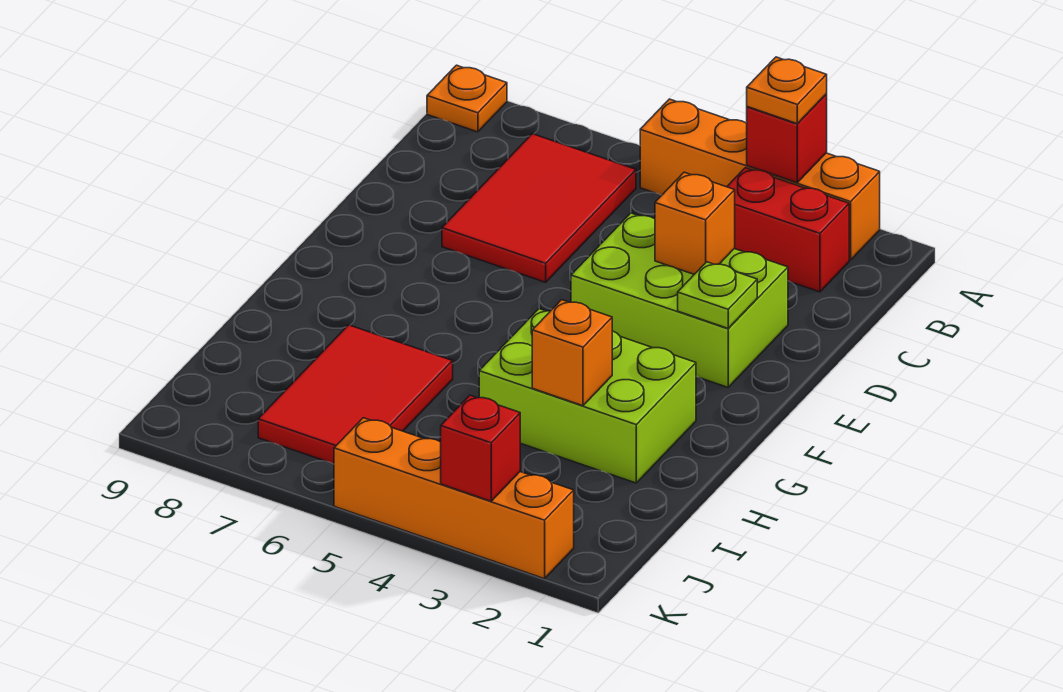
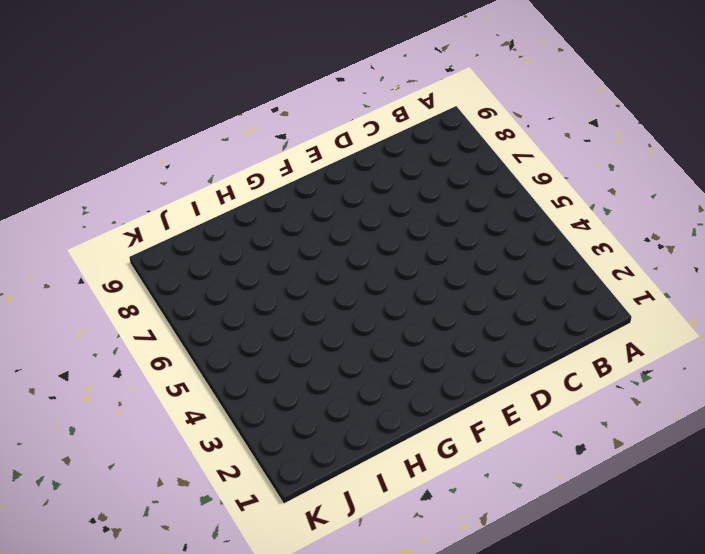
none -> orange brick A2:A5 level 1
none -> orange plate A9 level 1
none -> red brick B2:B3 level 1

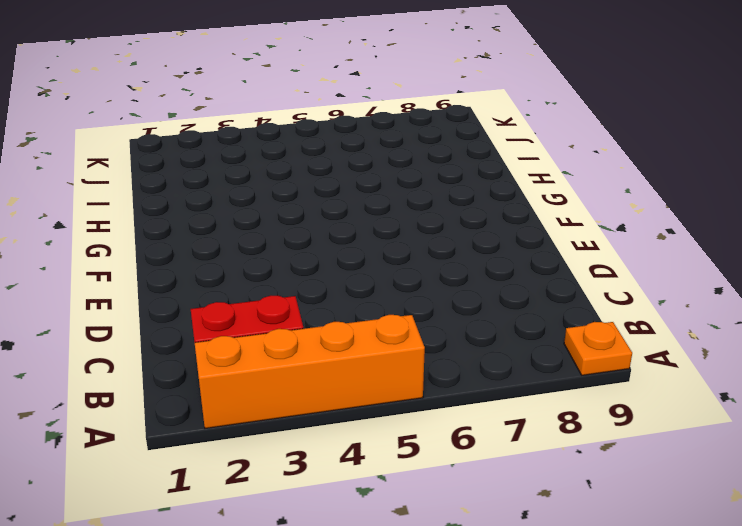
none -> red tile B6:D7 level 1
none -> lime brick D2:E4 level 1
none -> lime brick G2:H4 level 1

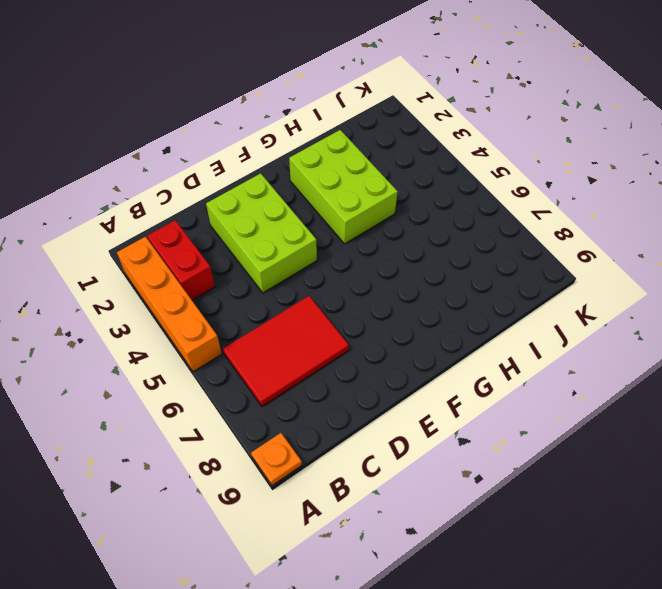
none -> red tile H6:J7 level 1
none -> orange brick K2:K5 level 1
none -> red brick A3 level 2

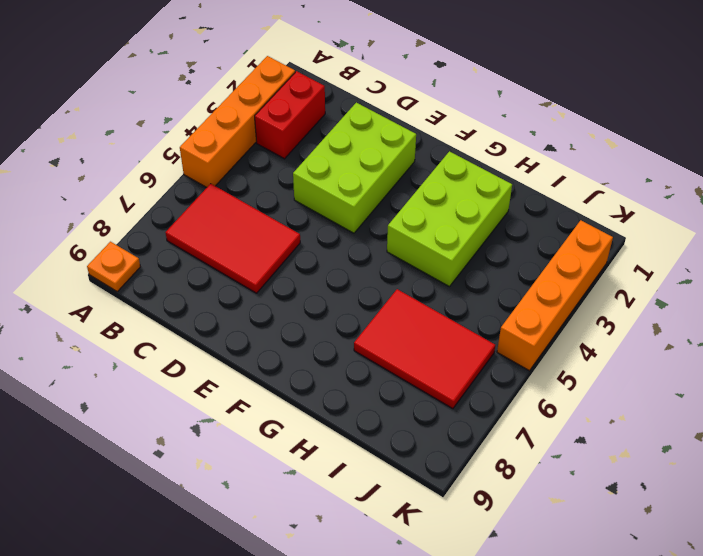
none -> red brick A3 level 2
none -> orange brick D3 level 2
none -> lime plate E2 level 2

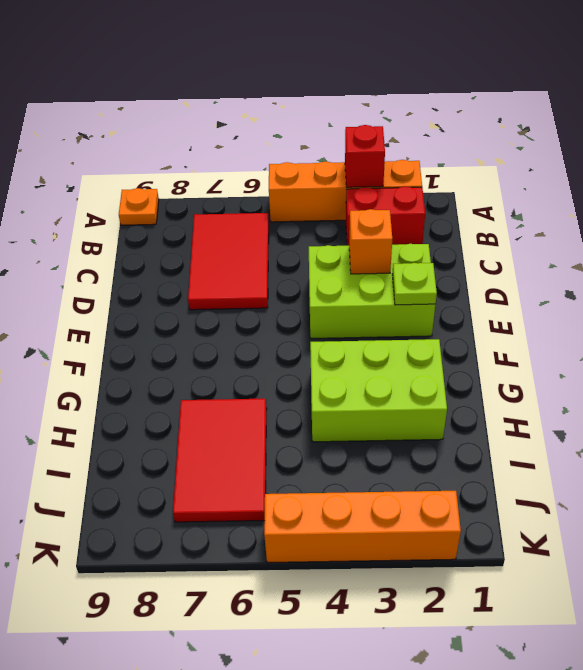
none -> orange brick H3 level 2
none -> red brick K3 level 2
none -> orange plate A3 level 3

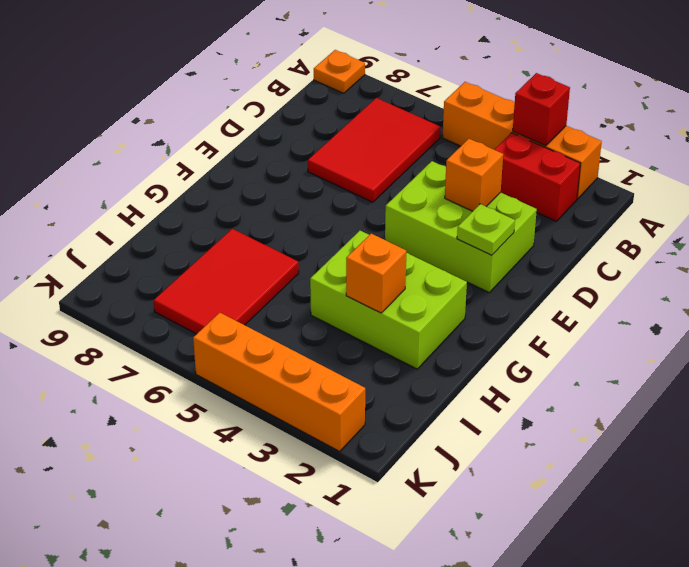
none -> red brick K3 level 2
none -> orange plate A3 level 3

